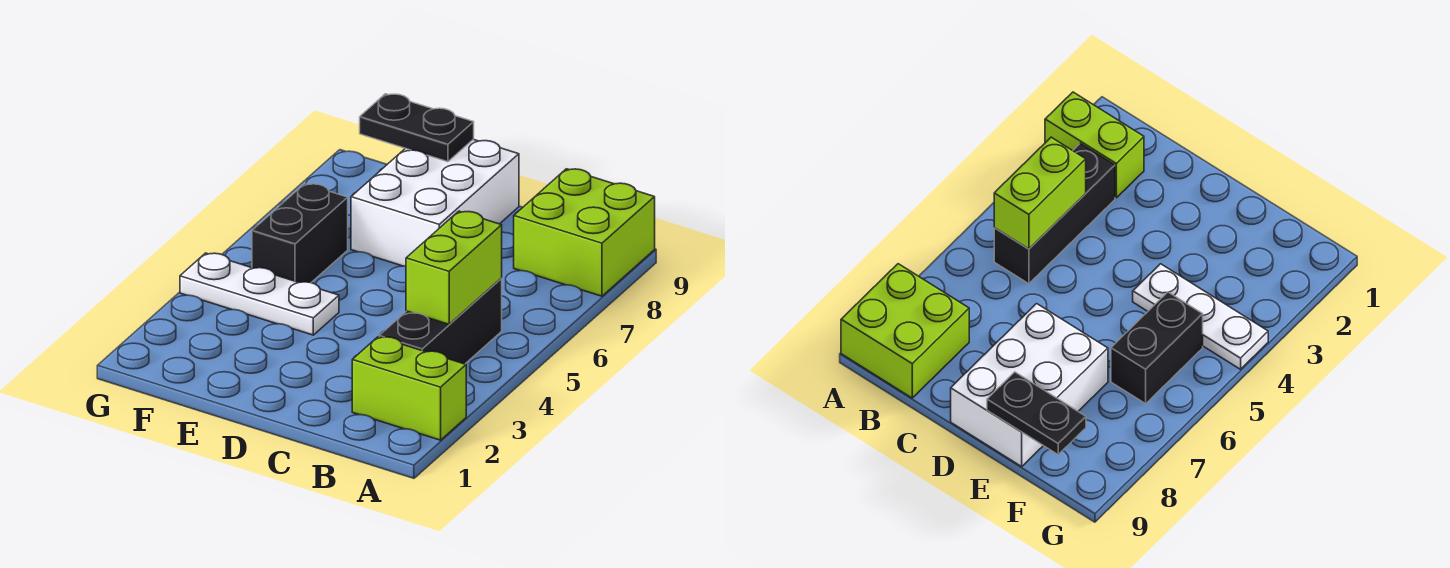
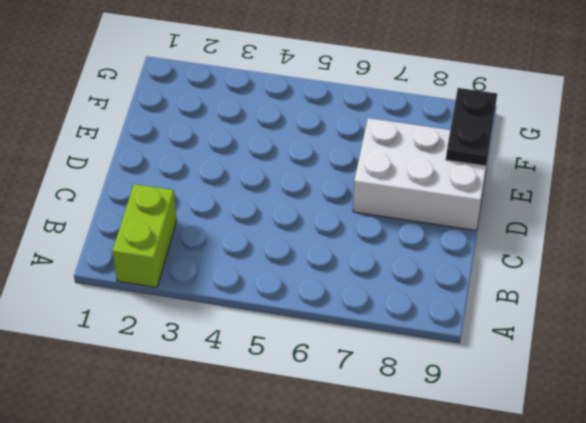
none -> lime brick A8:B9 level 1
none -> black brick B3:B5 level 1

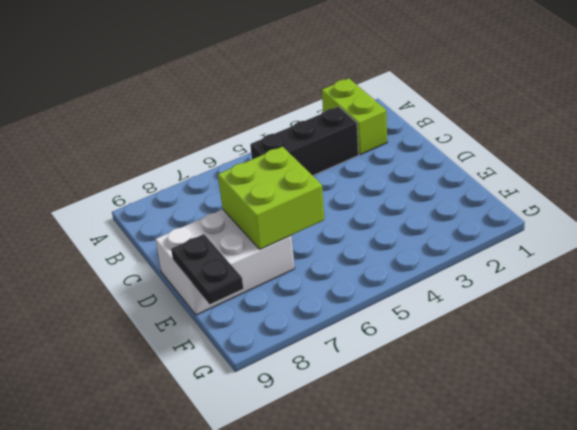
lime brick D6:E7 level 2 -> lime brick A8:B9 level 1
none -> white plate E4:G4 level 1
none -> black brick F5:F6 level 1

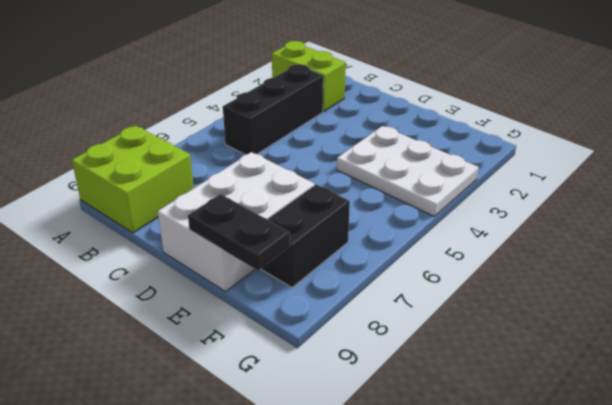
white plate E3:G4 level 1 -> white plate E4:G4 level 1
black brick F7:F8 level 1 -> black brick F5:F6 level 1
none -> lime brick B4:B5 level 2

